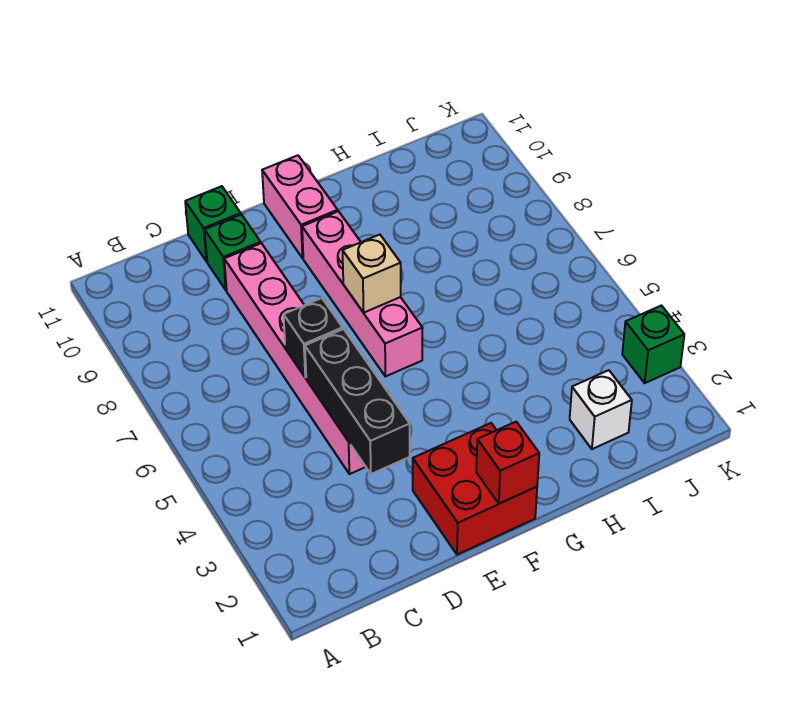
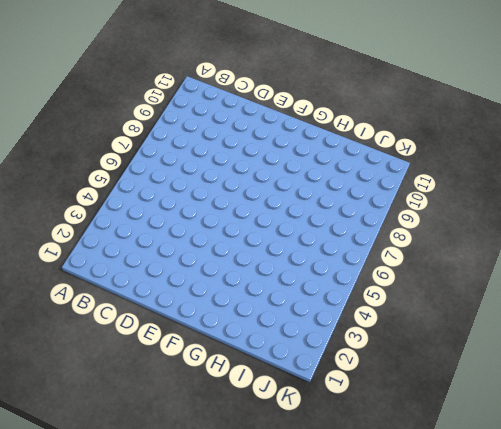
none -> pink brick D4:D9 level 1
none -> green brick D10 level 1
none -> green brick D11 level 1

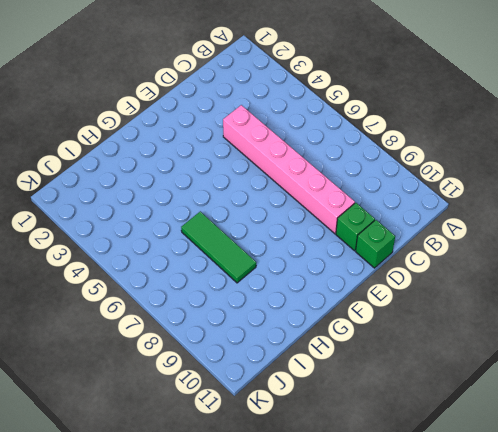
green tile H6:H8 level 1 -> none
none -> red brick E1:F2 level 1
none -> pink brick F6:F9 level 1
none -> pink brick F10:F11 level 1

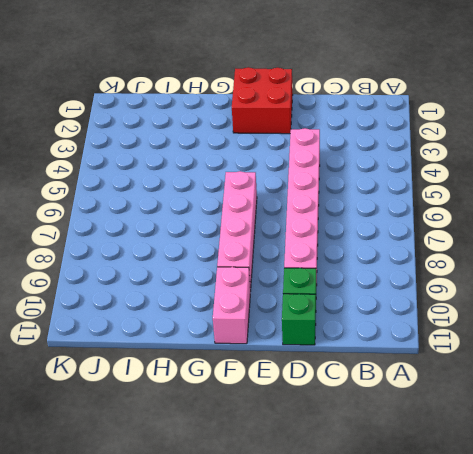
none -> white brick I2 level 1
none -> green brick K3 level 1
none -> black brick D3:D5 level 2

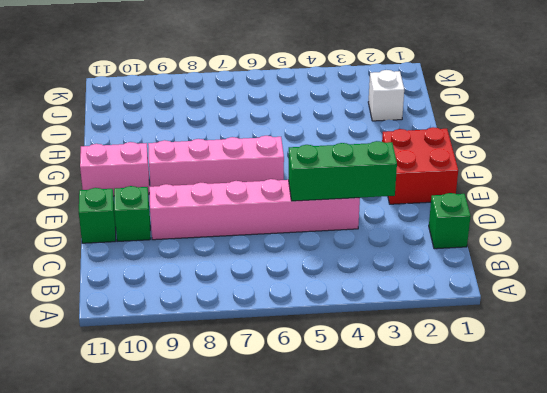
green brick C1 level 1 -> green brick K3 level 1
green brick D3:D5 level 2 -> black brick D3:D5 level 2
none -> black brick D6 level 2
none -> red brick F1 level 2
none -> tan brick F7 level 2

